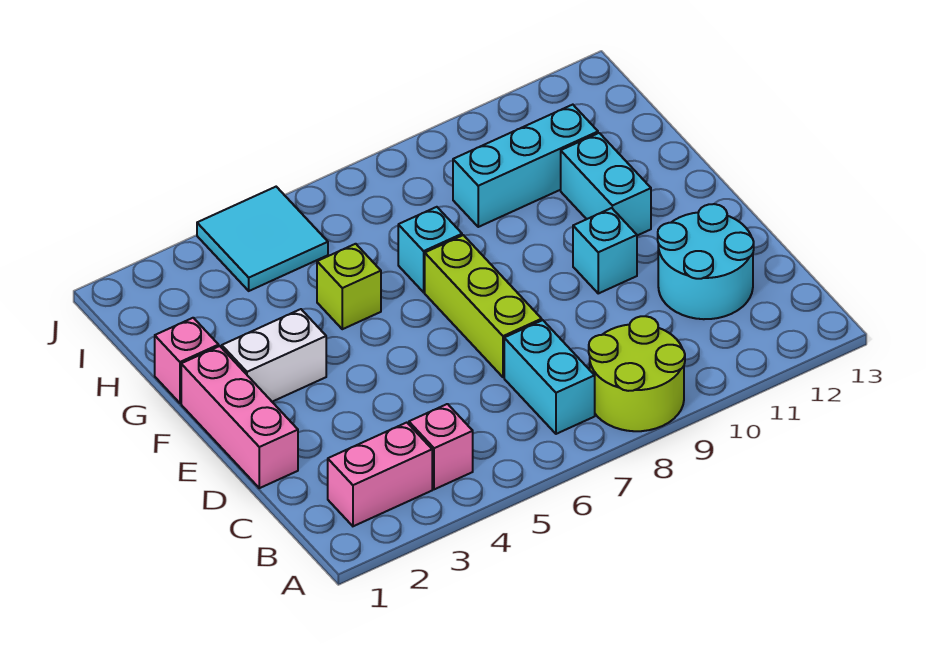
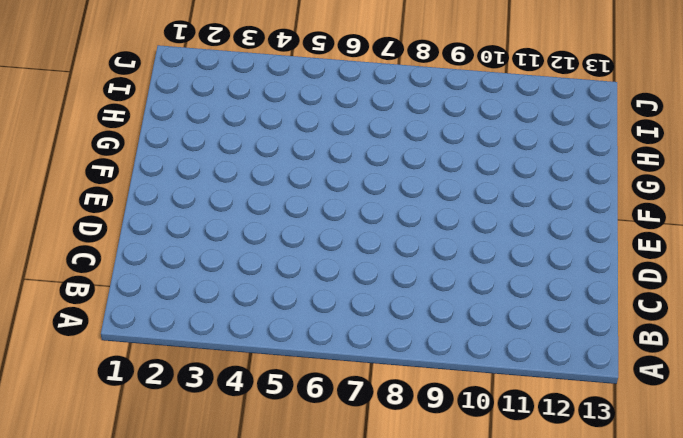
none -> lime round brick A8:B9 level 1
none -> pink brick B2:B3 level 1
none -> pink brick B4 level 1

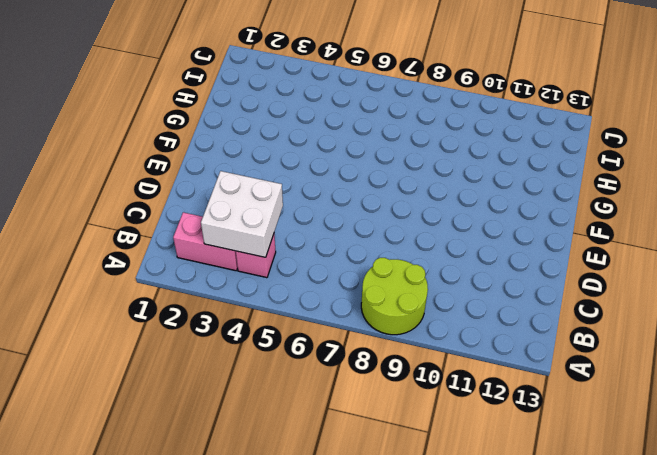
white brick B3:C4 level 2 -> none
none -> cyan brick B7:C7 level 1
none -> cyan round brick C11:D12 level 1
none -> pink brick D1:F1 level 1

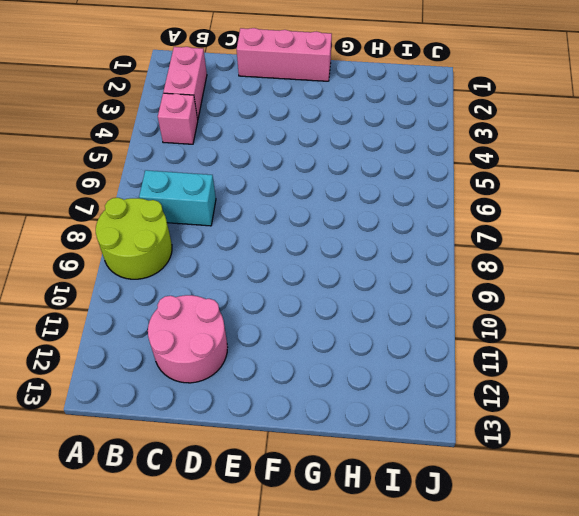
pink round brick C11:D12 level 1 -> cyan round brick C11:D12 level 1
none -> lime brick D7:F7 level 1
none -> cyan brick E10 level 1
none -> white brick F2:F3 level 1

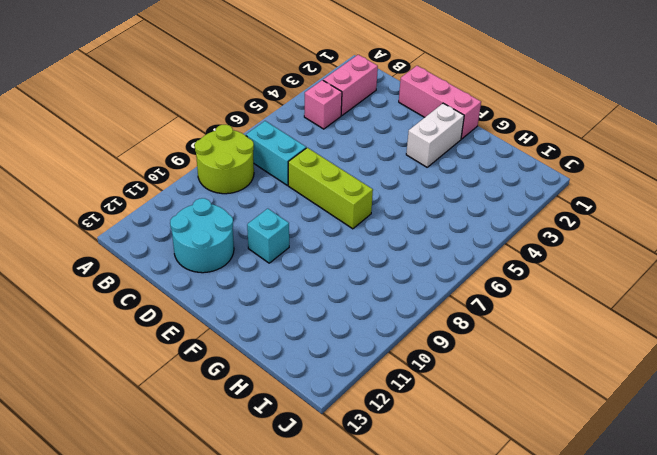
none -> cyan brick F11:G11 level 1
none -> pink brick G1 level 1
none -> lime brick G5 level 1

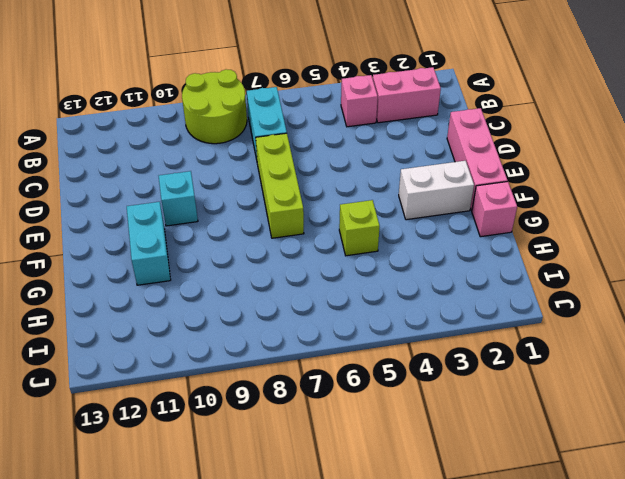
none -> cyan round brick C11:D12 level 1
none -> cyan brick G7 level 1
none -> cyan brick H9:H11 level 1

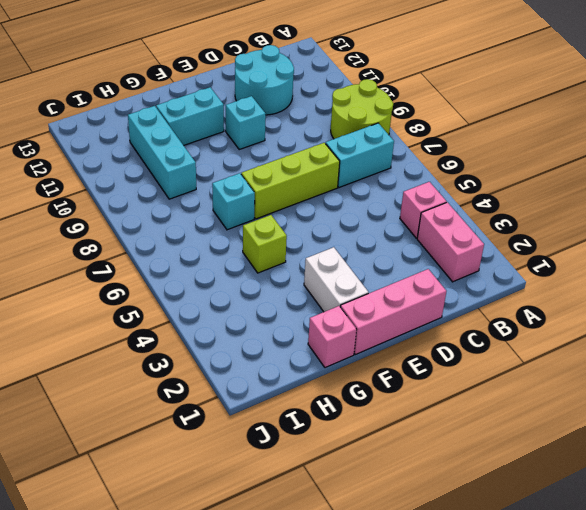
none -> cyan tile I4:J5 level 1

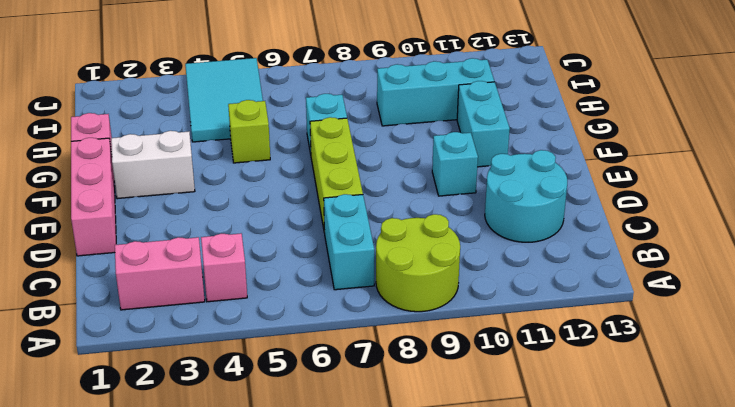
cyan tile H4:J5 level 1 -> cyan tile I4:J5 level 1

